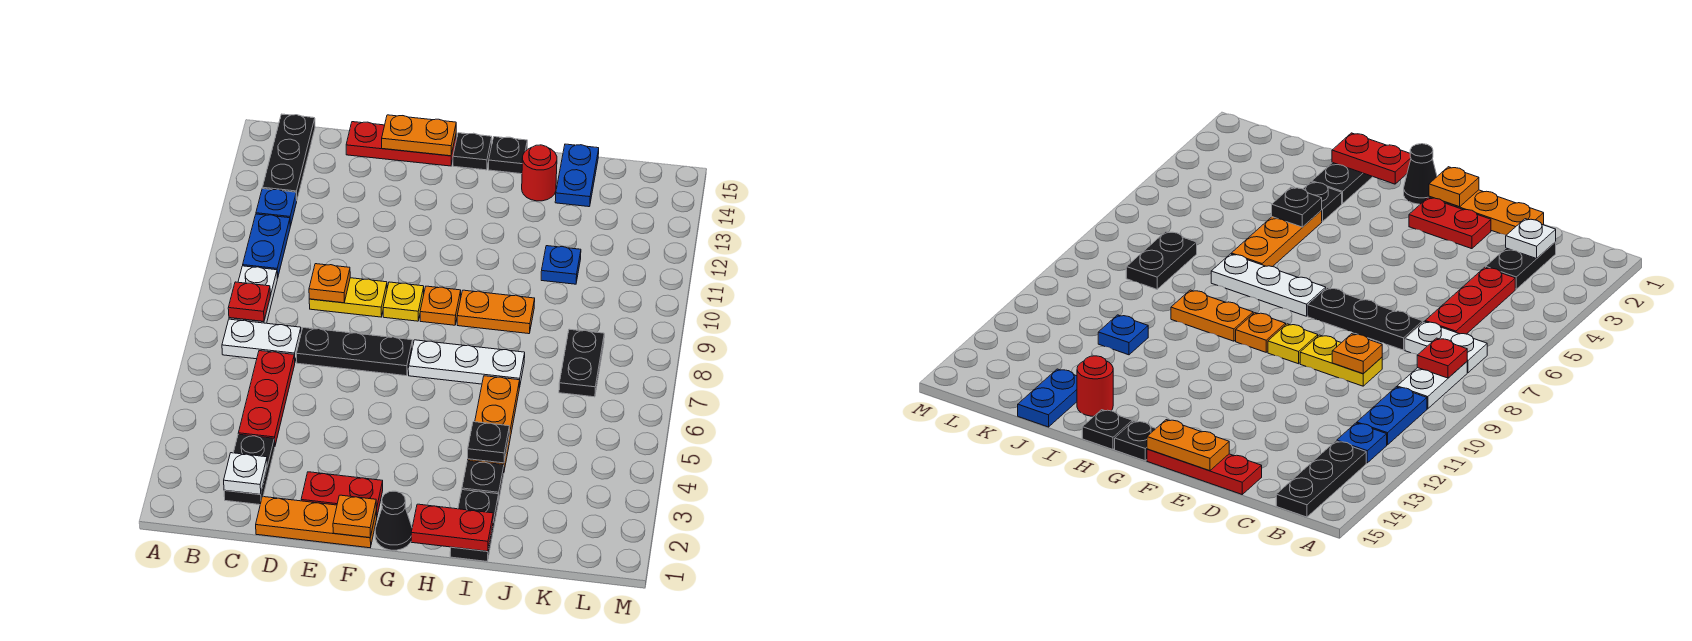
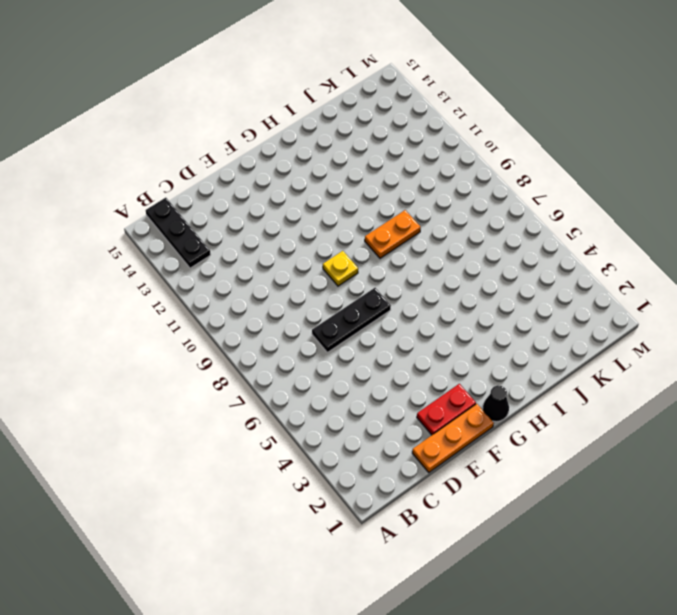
none -> white plate B7:C7 level 1
none -> white plate B8:B9 level 1
none -> blue plate B10:B11 level 1
none -> blue plate B12 level 1

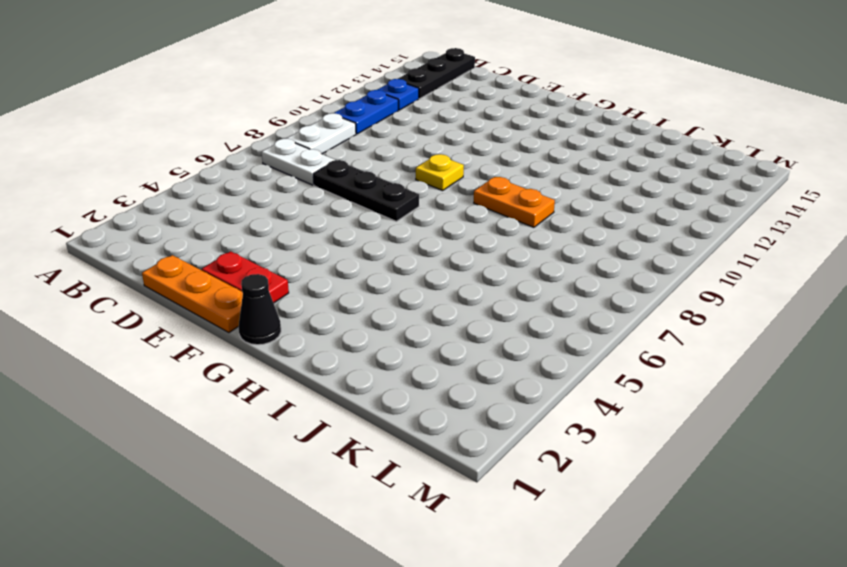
none -> black plate C2:C3 level 1
none -> red plate C4:C6 level 1
none -> yellow plate D9:E9 level 1
none -> red plate D15:F15 level 1

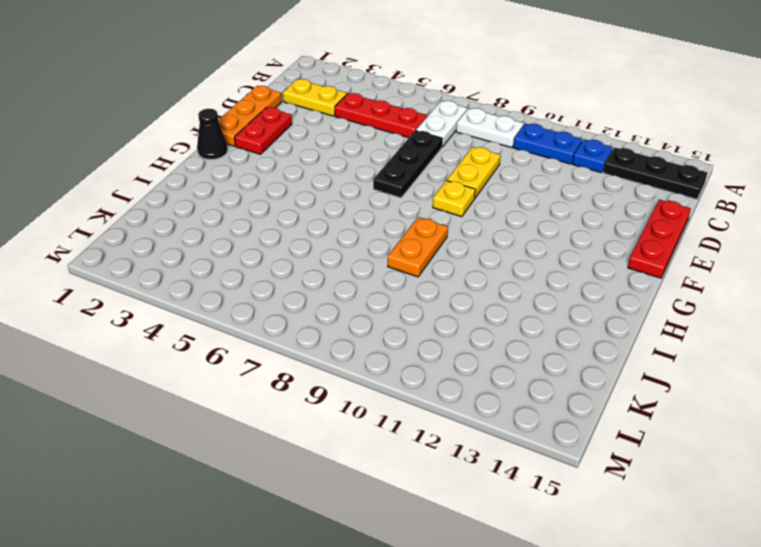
yellow plate C2:C3 level 1 -> black plate C2:C3 level 1
none -> white plate G7:I7 level 1
none -> orange plate G9 level 1
none -> black plate G15 level 1
none -> black plate H15 level 1

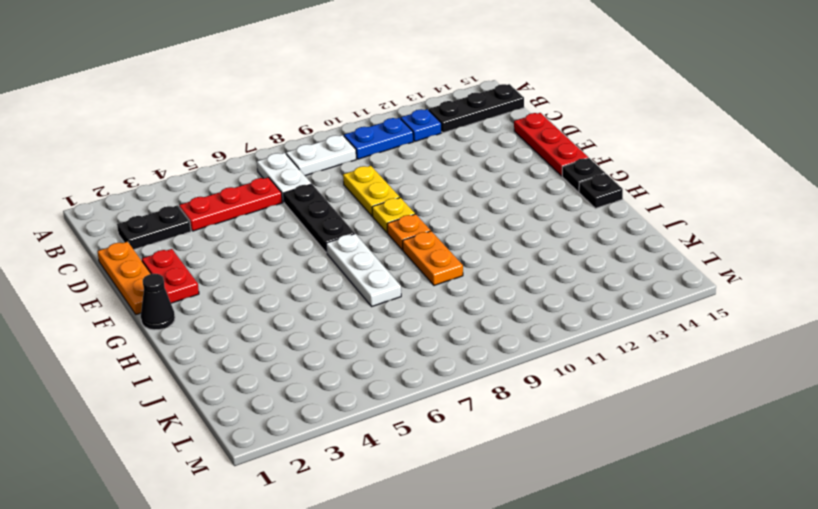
none -> black plate I1:I2 level 1
none -> black plate I3 level 1
none -> orange plate I4:I6 level 1
none -> red round brick I14 level 1

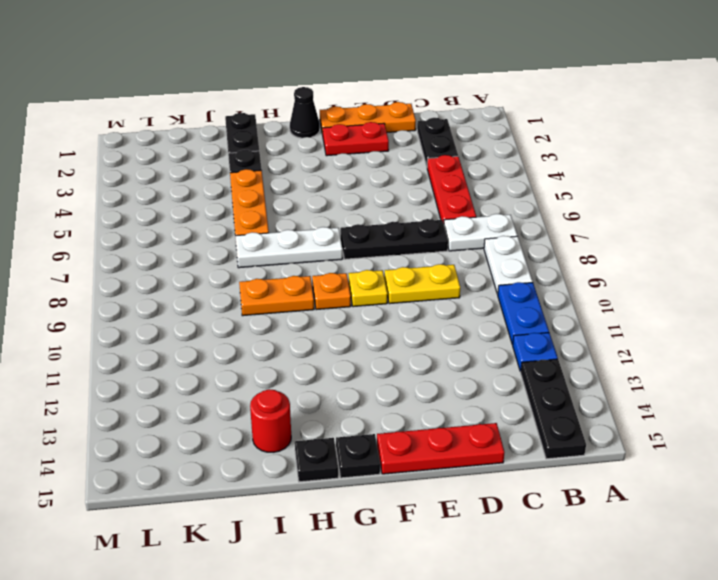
none -> blue plate J11 level 1
none -> blue plate J14:J15 level 1
none -> black plate K7:K8 level 1
none -> red plate B8 level 2

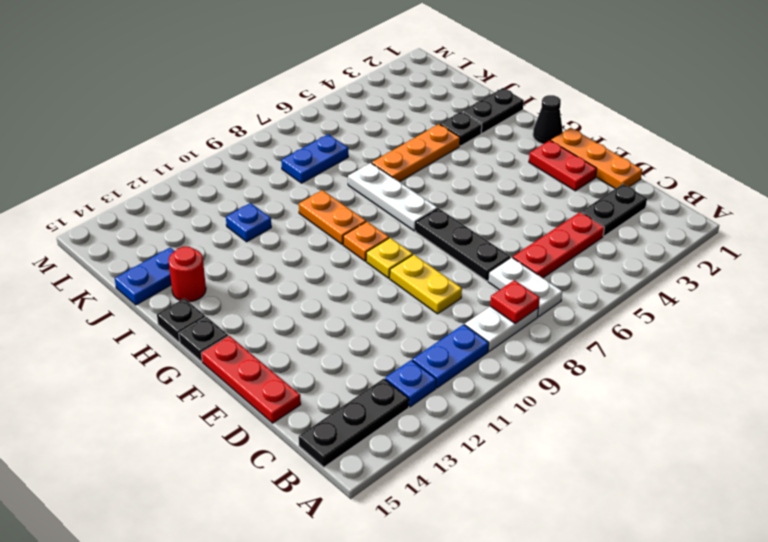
blue plate K7:K8 level 1 -> black plate K7:K8 level 1
none -> white plate C2 level 2
none -> orange plate D9 level 2
none -> orange plate E15:F15 level 2
none -> orange plate F1 level 2

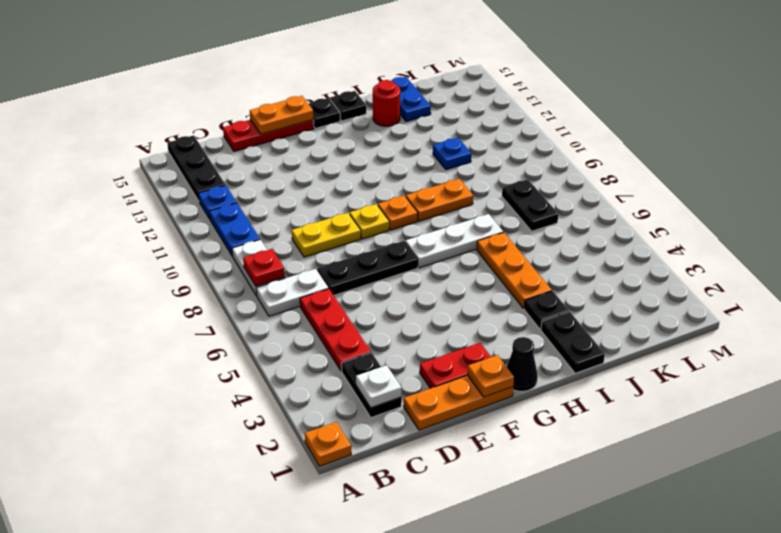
orange plate A1 level 1 -> orange plate D9 level 2
none -> red plate H1:I1 level 2
none -> black plate I4 level 2

